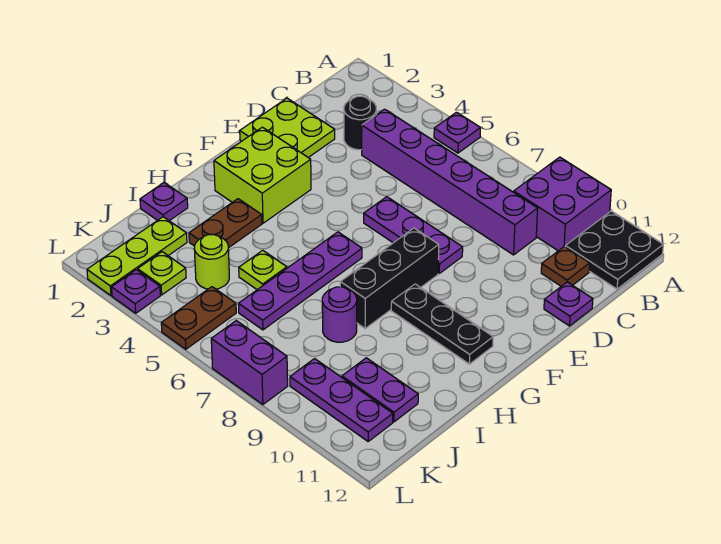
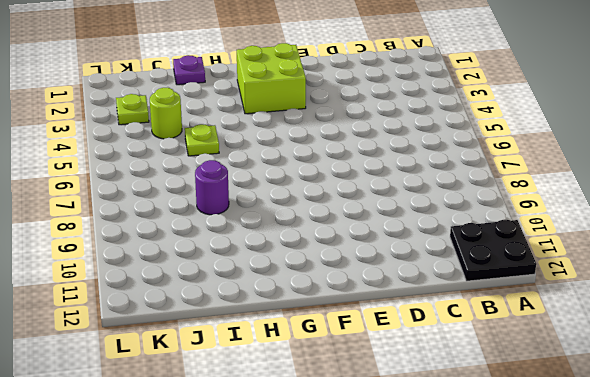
none -> purple plate A5 level 1
none -> purple brick A9:B10 level 1
none -> black round brick C3 level 1

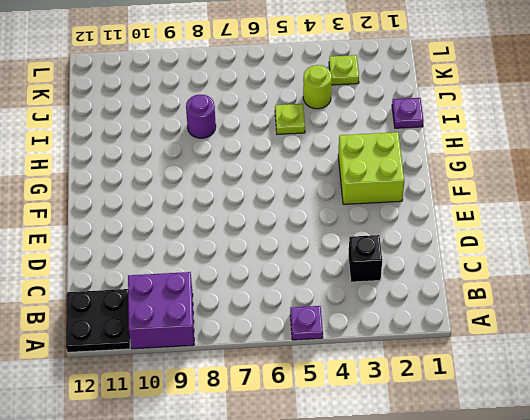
black brick C3 level 1 -> black round brick C3 level 1
none -> purple brick C4:C9 level 1
none -> brown plate C11 level 1
none -> lime plate D1:E2 level 1

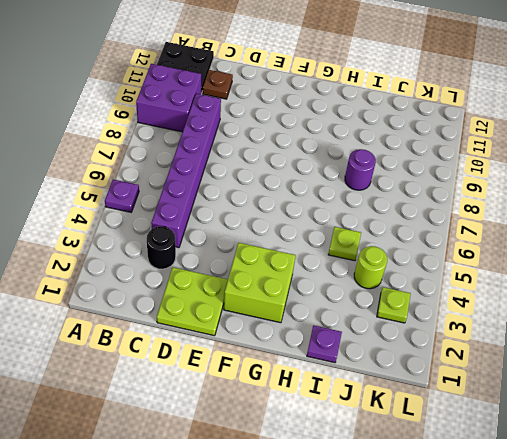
none -> purple plate D12 level 1
none -> purple plate E6:E8 level 1
none -> black brick F8:H8 level 1

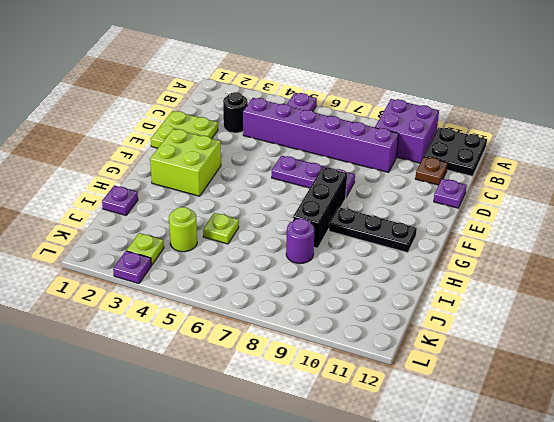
none -> purple plate G6:J6 level 1
none -> brown plate H3:I3 level 1
none -> lime plate J2:L2 level 1

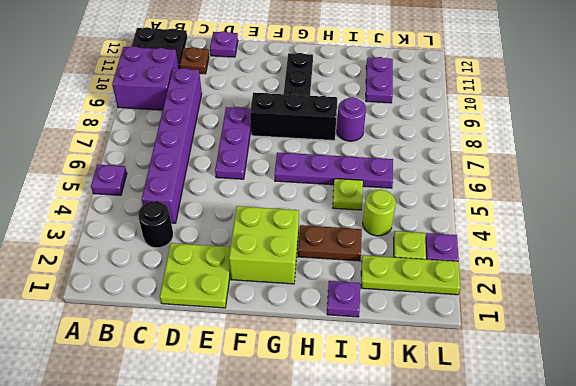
none -> brown plate K5:L5 level 1
none -> purple plate K9:K11 level 1
none -> purple brick L7:L8 level 1

